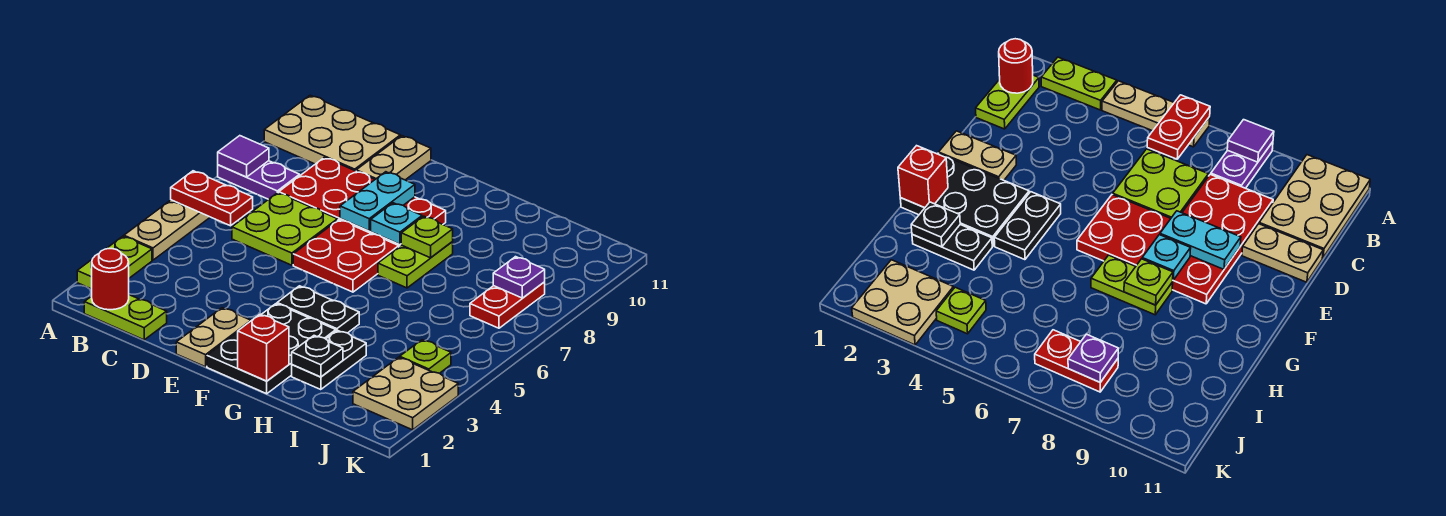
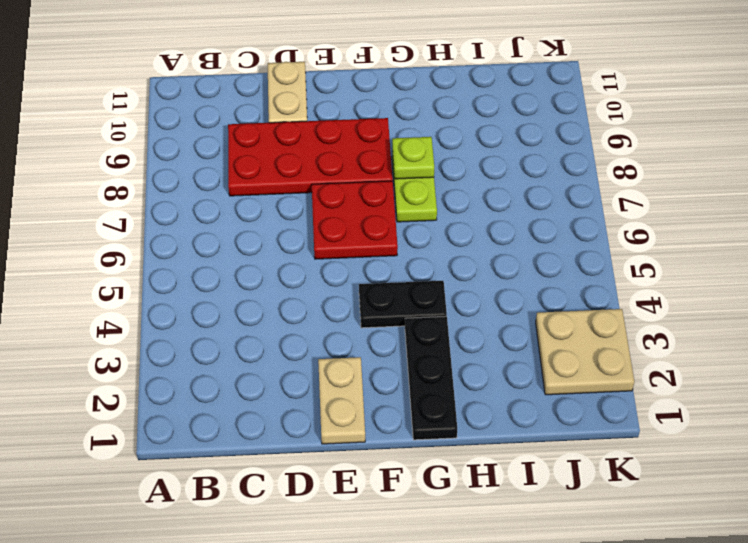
black plate G1:G3 level 1 -> black plate F1:G3 level 1
none -> lime plate A2:A3 level 1
none -> tan plate A4:A6 level 1
none -> purple plate A8:B8 level 1

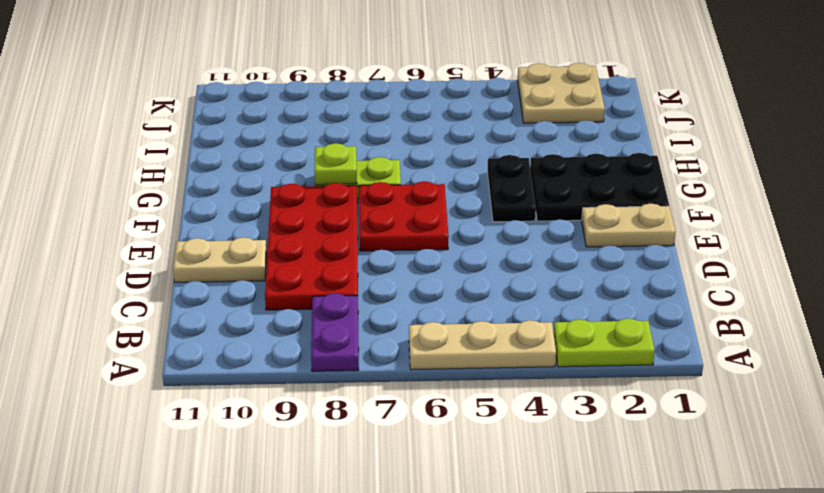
none -> tan plate A10:C11 level 1
none -> lime plate B1:C1 level 1
none -> lime plate C6:D7 level 1

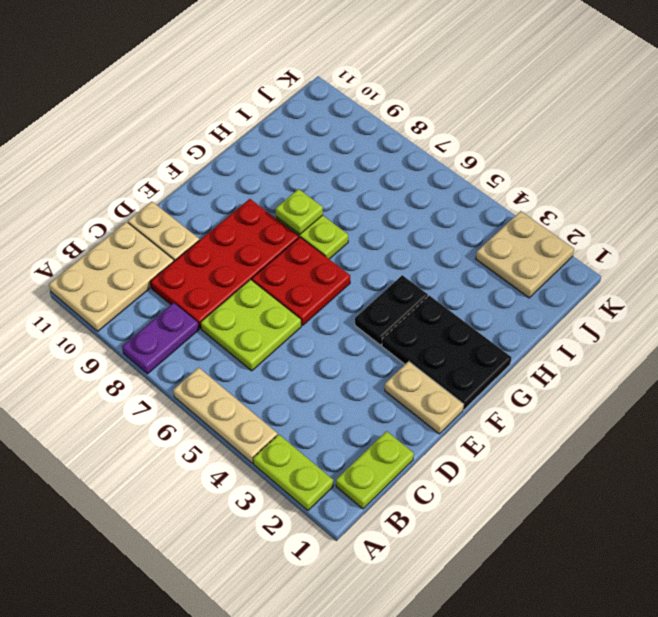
none -> black plate H2:H3 level 1
none -> lime plate J4 level 1
none -> red plate J7:J8 level 1

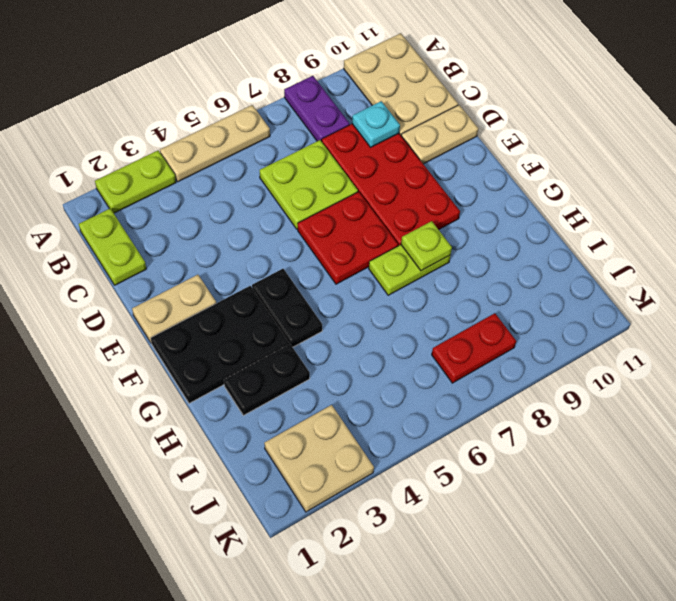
cyan plate C9 level 2 -> cyan plate F8 level 2
none -> lime plate J4 level 1
none -> red plate A6:B6 level 2
none -> purple tile A8 level 2

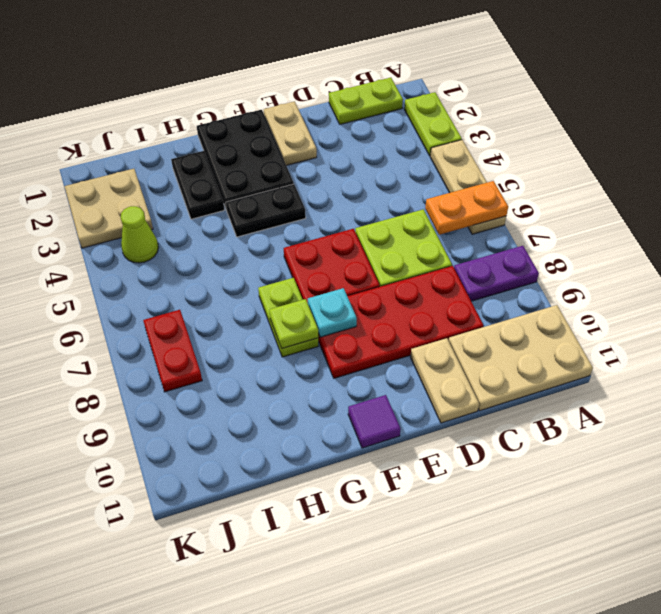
orange plate A6:B6 level 2 -> red plate A6:B6 level 2
purple tile F11 level 1 -> purple tile A8 level 2
lime cone J4 level 1 -> lime plate J4 level 1
none -> red round brick B1 level 2
none -> cyan plate E8:E9 level 2
none -> red brick G1 level 2

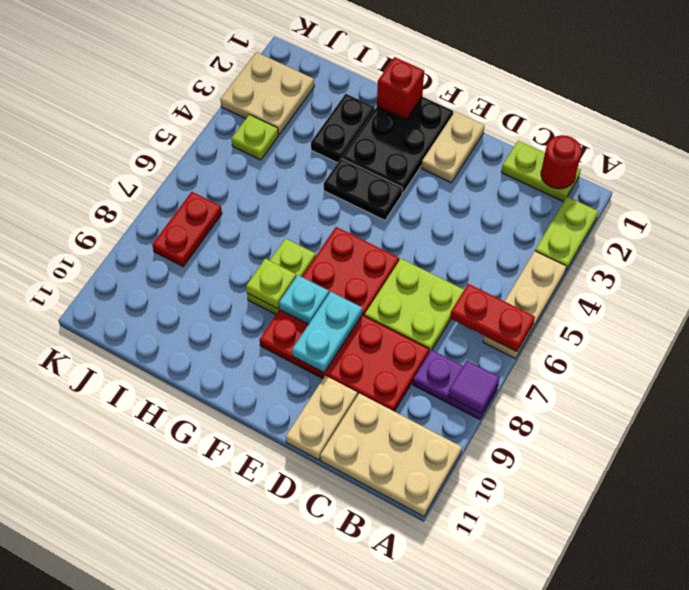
none -> black plate H2 level 2
none -> purple plate J8 level 2

